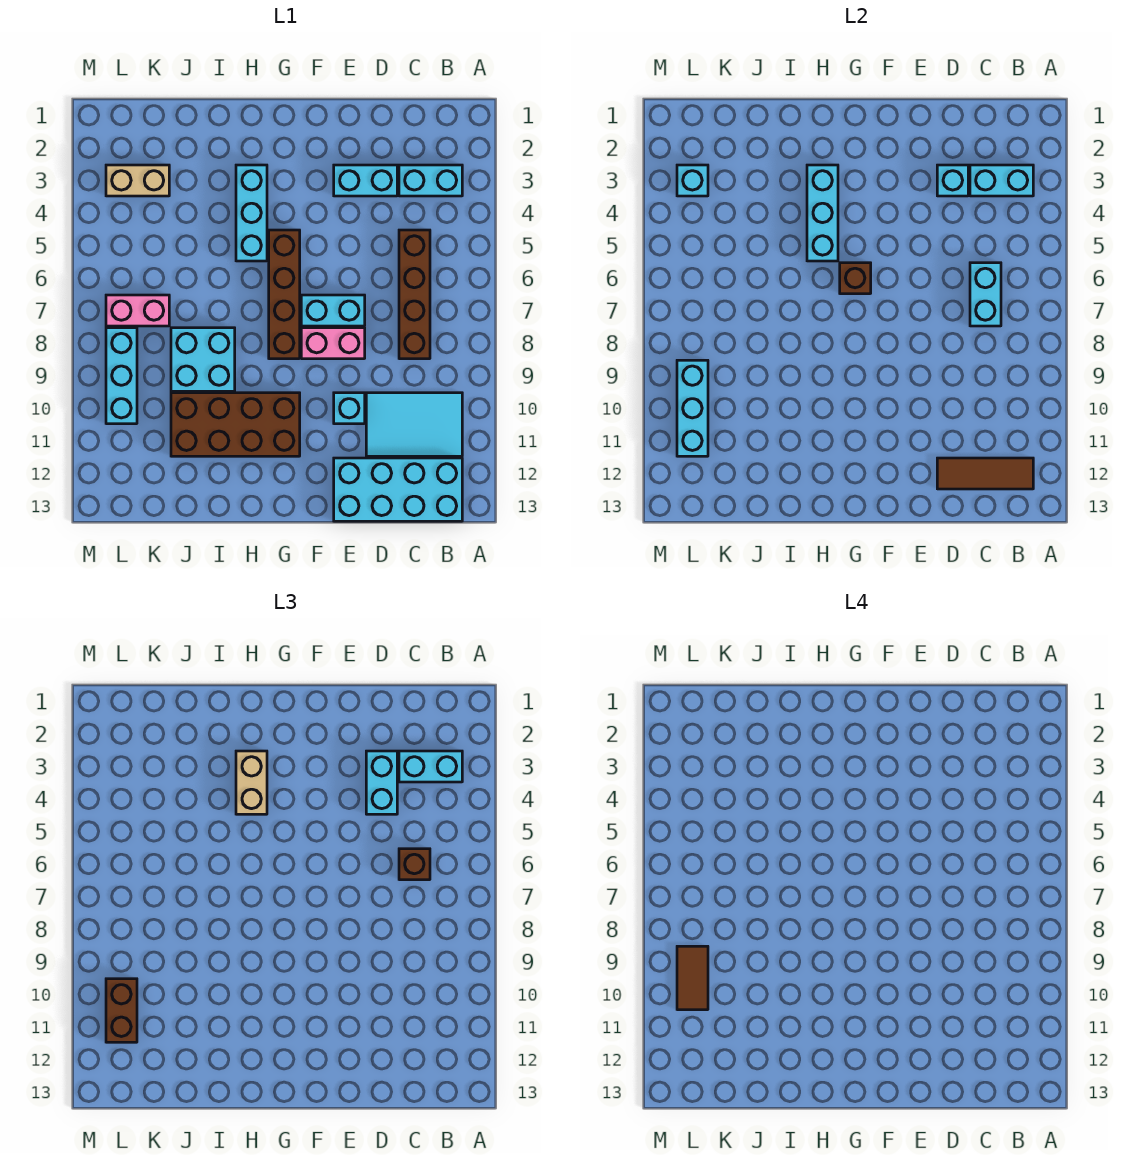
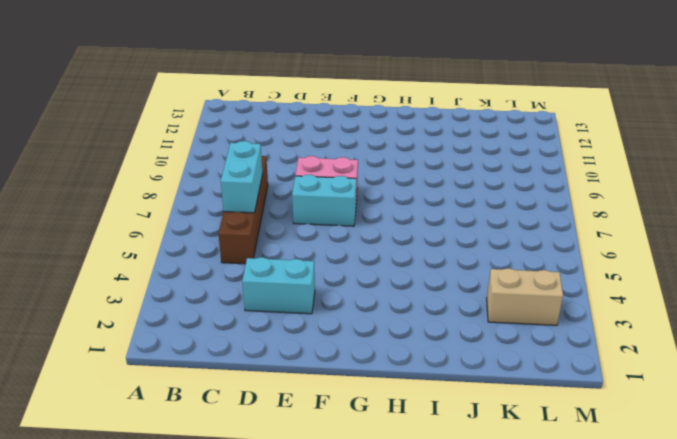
none -> cyan brick B3:C3 level 1
none -> cyan tile B10:D11 level 1
none -> cyan brick B12:E13 level 1

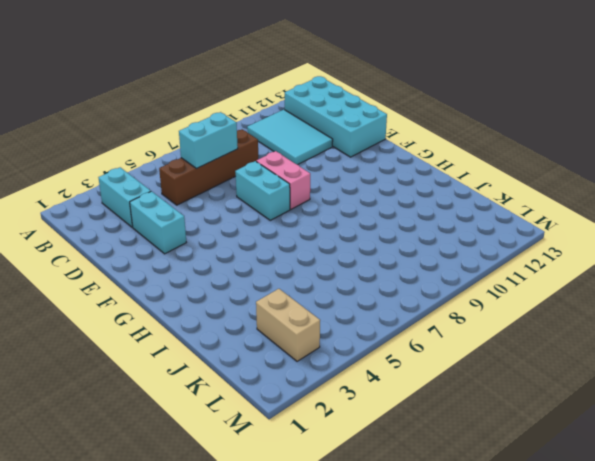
none -> cyan brick E10 level 1
none -> brown brick G5:G8 level 1
none -> brown brick G10:J11 level 1

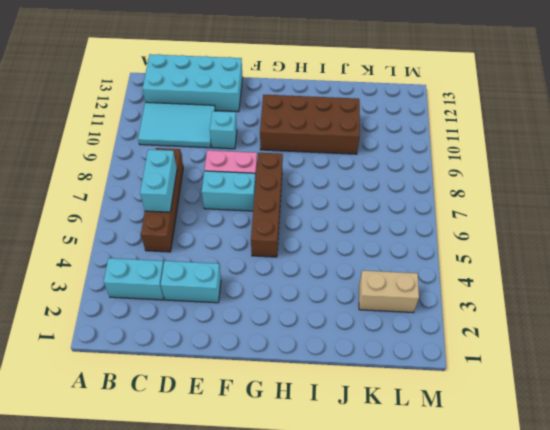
none -> cyan brick H3:H5 level 1
none -> cyan brick I8:J9 level 1
none -> pink brick K7:L7 level 1

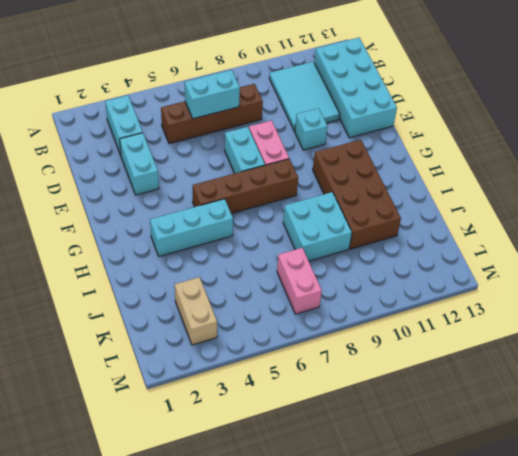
none -> cyan brick L8:L10 level 1
none -> cyan brick B3:C3 level 2
none -> brown tile B12:D12 level 2

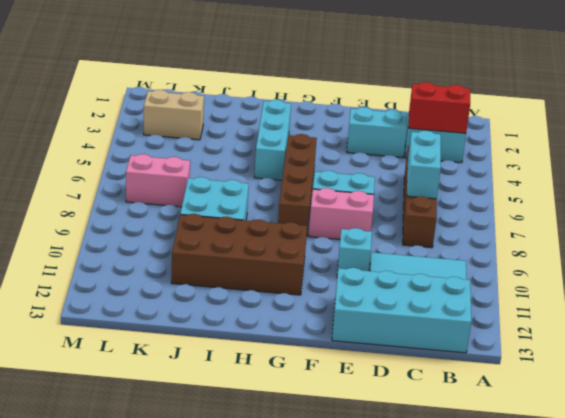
red brick B3:C3 level 2 -> cyan brick B3:C3 level 2
none -> cyan brick L8:L10 level 1
none -> brown tile B12:D12 level 2
none -> cyan brick D3 level 2

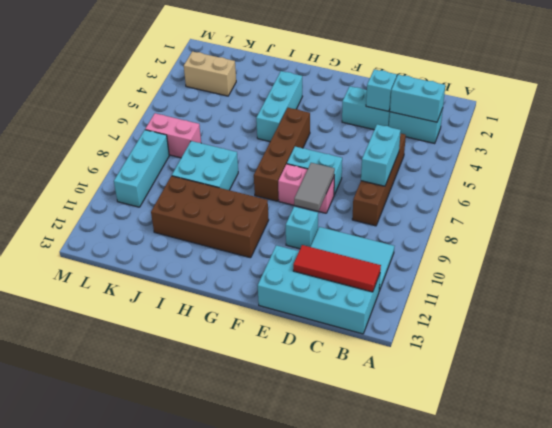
red tile B12:D12 level 2 -> brown tile B12:D12 level 2
grey tile E8:E9 level 2 -> none
none -> brown brick G6 level 2
none -> cyan brick H3:H5 level 2
none -> cyan brick L3 level 2

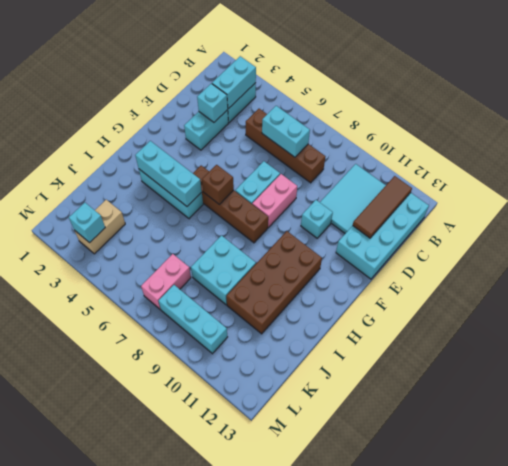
none -> cyan brick L9:L11 level 2
none -> cyan brick B3:C3 level 3
none -> brown brick C6 level 3

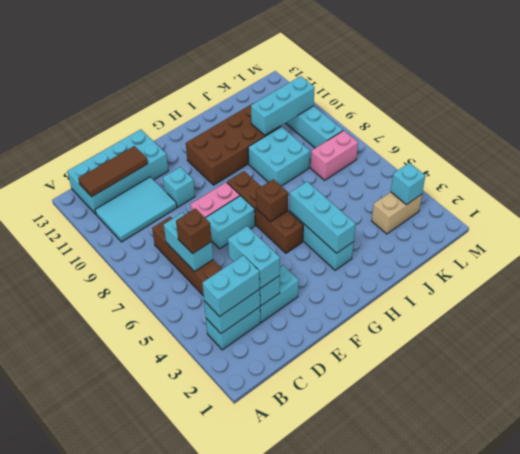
cyan brick J10:L10 level 2 -> cyan brick L9:L11 level 2
none -> tan brick H3:H4 level 3
none -> brown brick L10:L11 level 3
none -> brown tile L9:L10 level 4

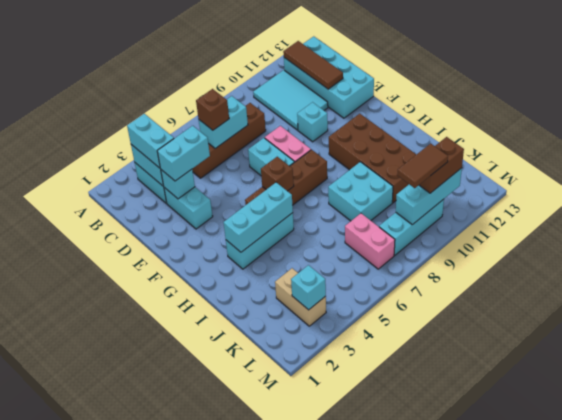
none -> tan brick H3:H4 level 3

